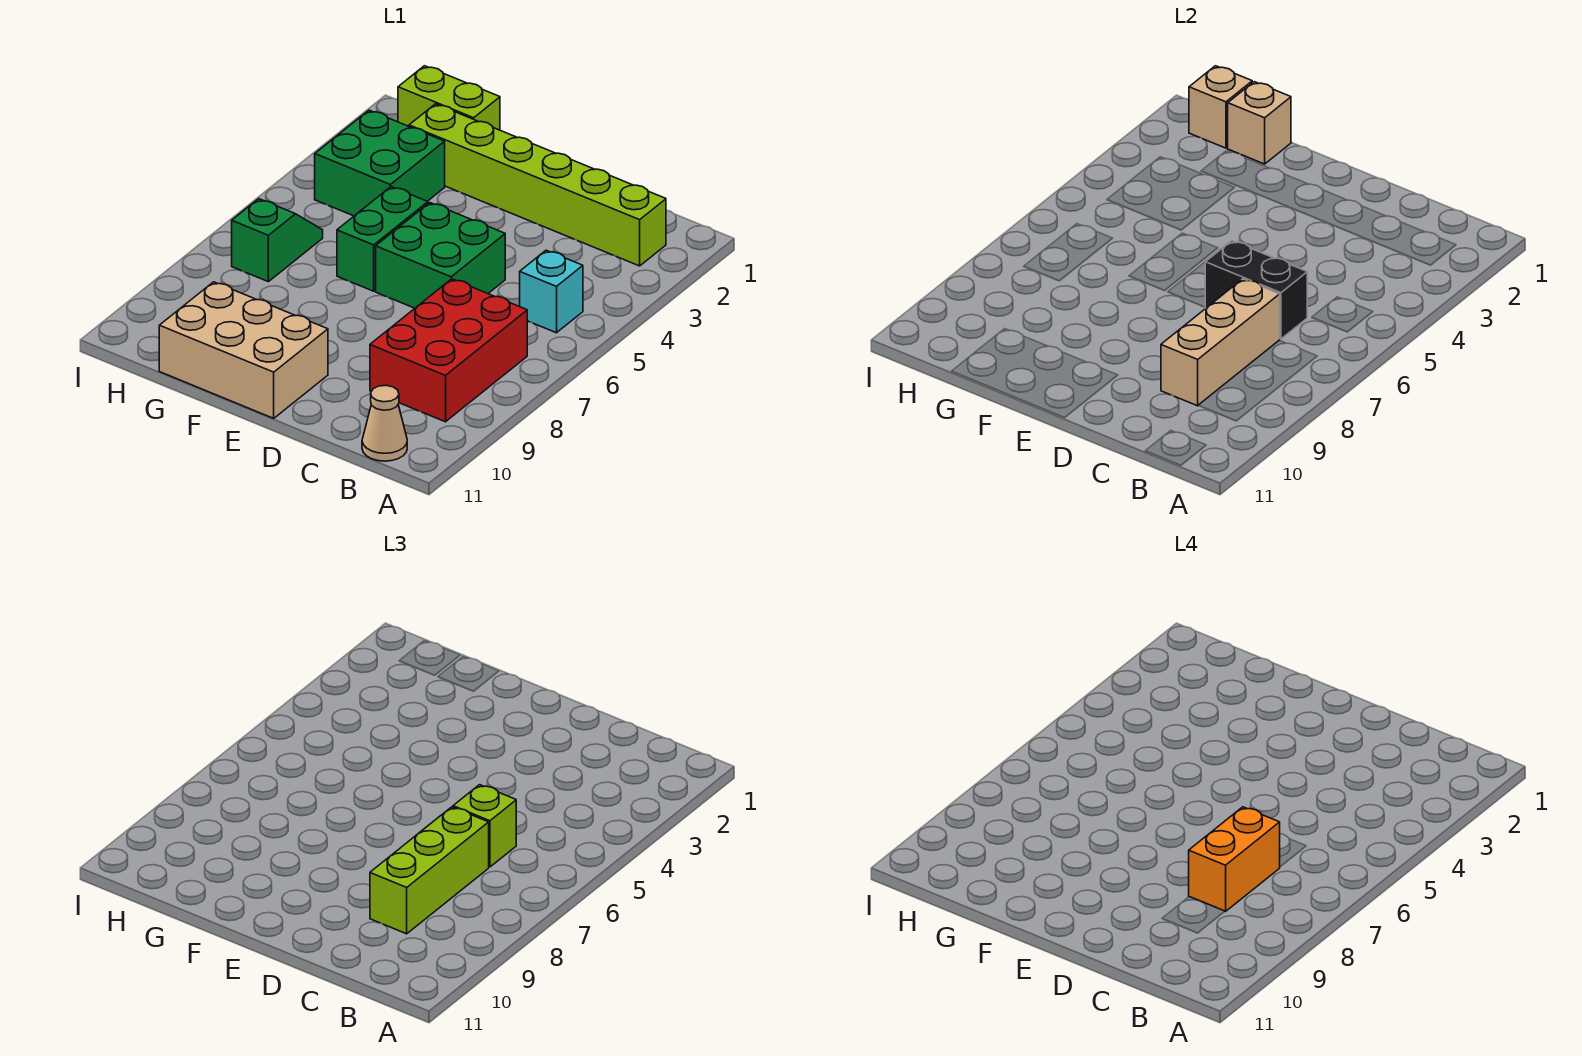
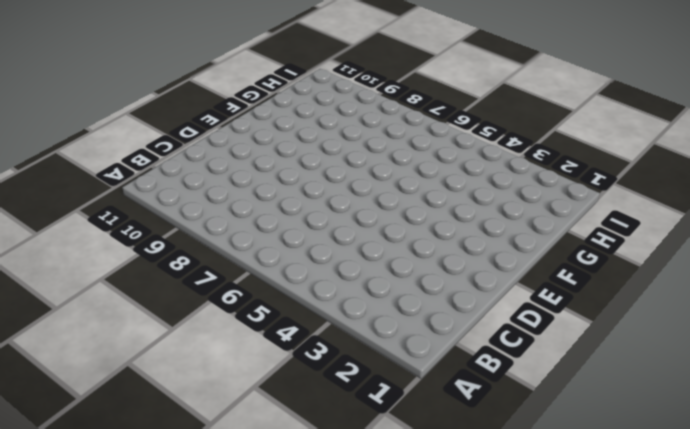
none -> lime brick B2:G2 level 1
none -> cyan brick B5 level 1
none -> red brick B7:C9 level 1

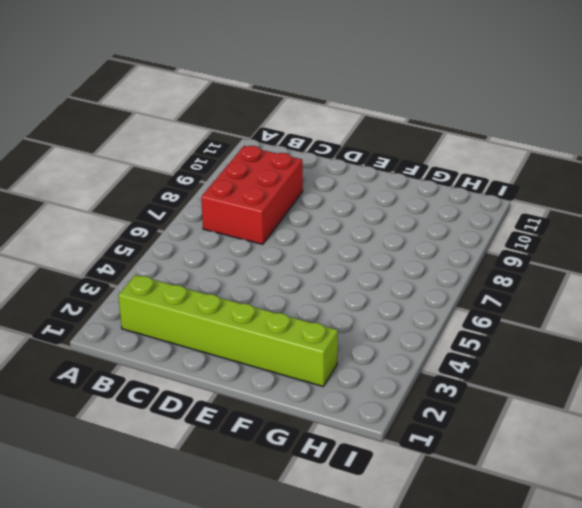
none -> cyan brick B5 level 1
none -> tan cone B11 level 1
none -> green brick D5:E6 level 1

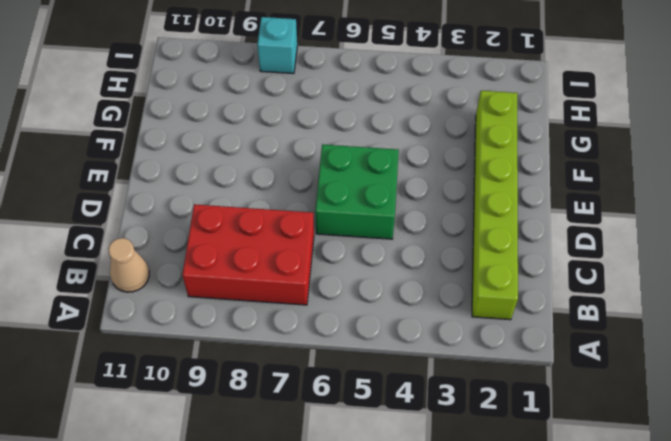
cyan brick I8 level 1 -> cyan brick B5 level 1
none -> tan brick E10:G11 level 1
none -> green brick F5:F6 level 1
none -> lime brick G1:H1 level 1

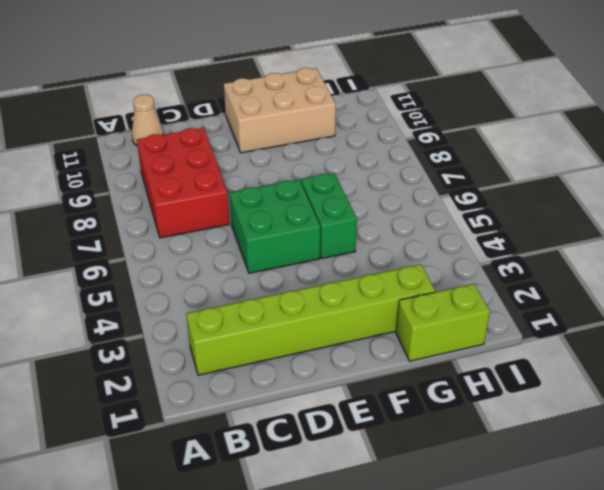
none -> cyan brick B5 level 1
none -> green brick G3:H4 level 1
none -> green slope H6:H7 level 1 top 7

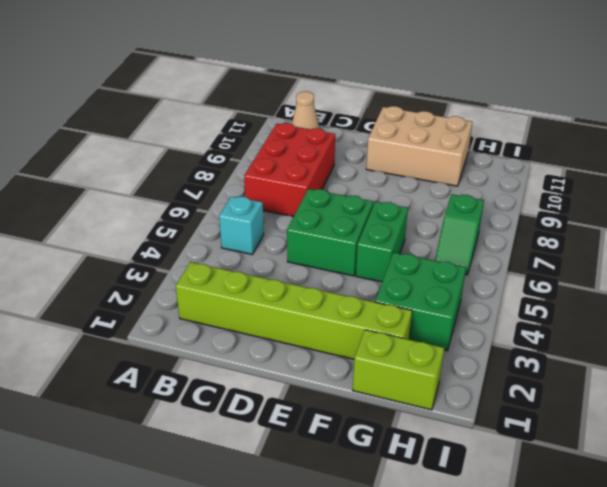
none -> black brick C6:D6 level 2
none -> tan brick C7:C9 level 2
none -> tan brick G1 level 2

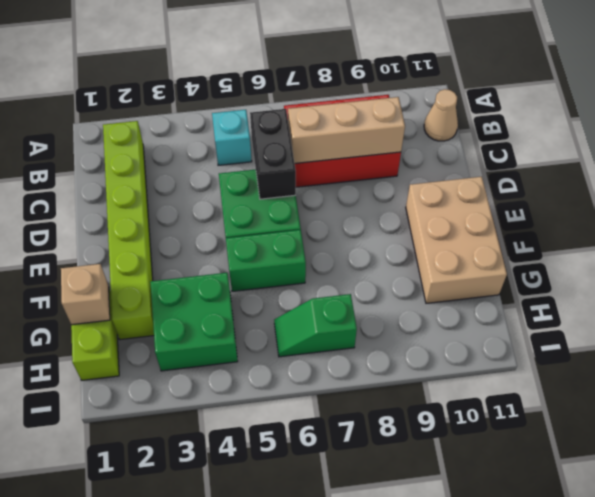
none -> tan brick H1 level 2
none -> lime brick C6 level 3
none -> lime brick C7:C9 level 3

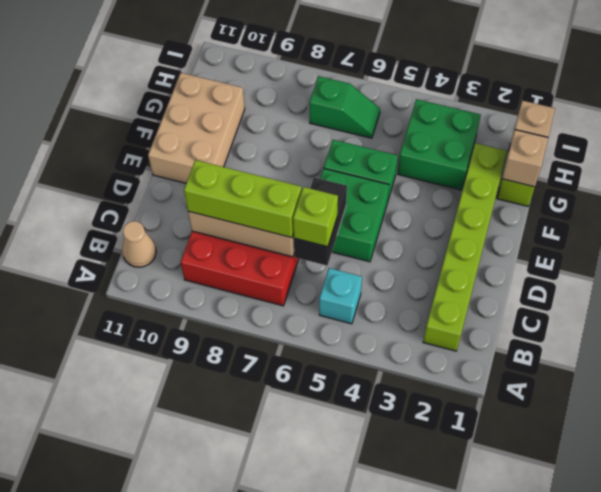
none -> orange brick C7:C8 level 4

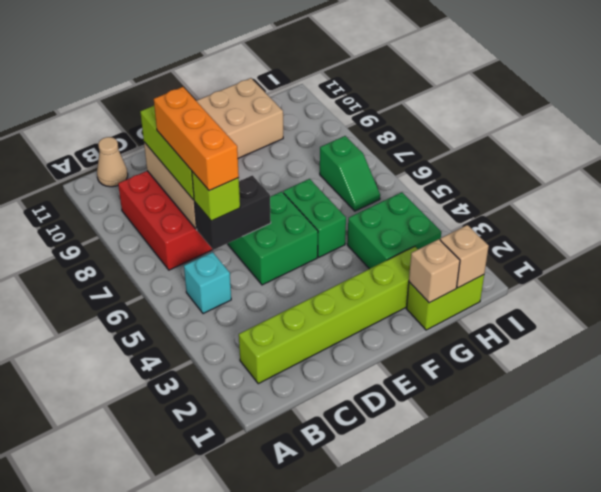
orange brick C6:C8 level 4 -> orange brick C7:C8 level 4

